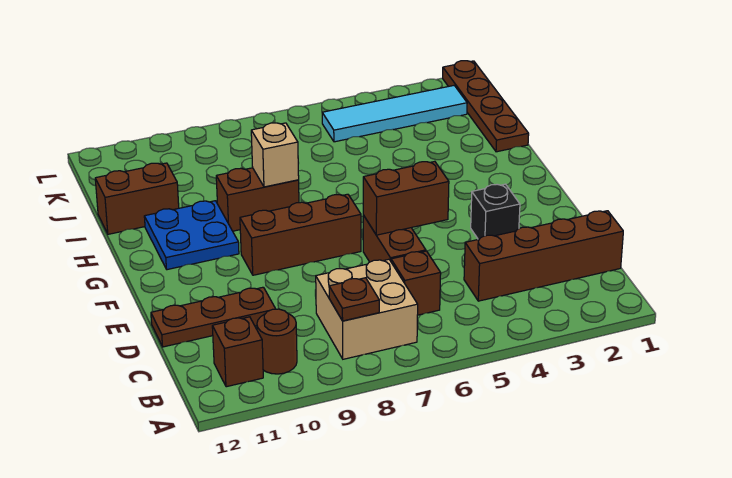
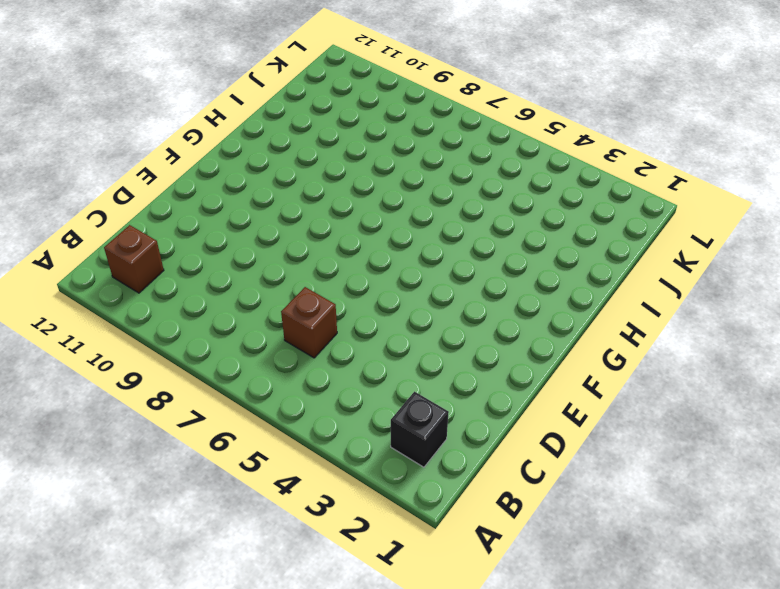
black brick B2 level 1 -> black brick E3 level 1
none -> tan brick B7:C8 level 1
none -> brown round brick B10 level 1
none -> brown brick C1:C4 level 1

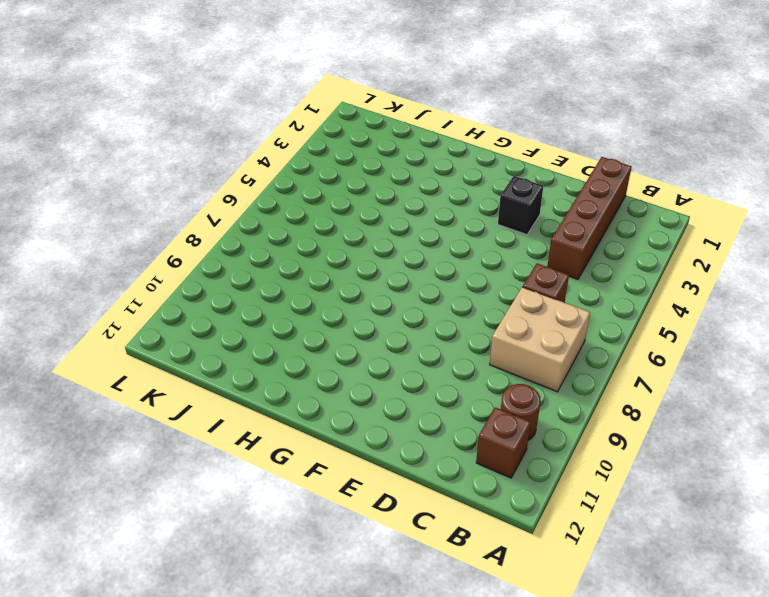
none -> brown brick D6:E6 level 1
none -> brown plate D10:D12 level 1
none -> brown brick F7:F9 level 1

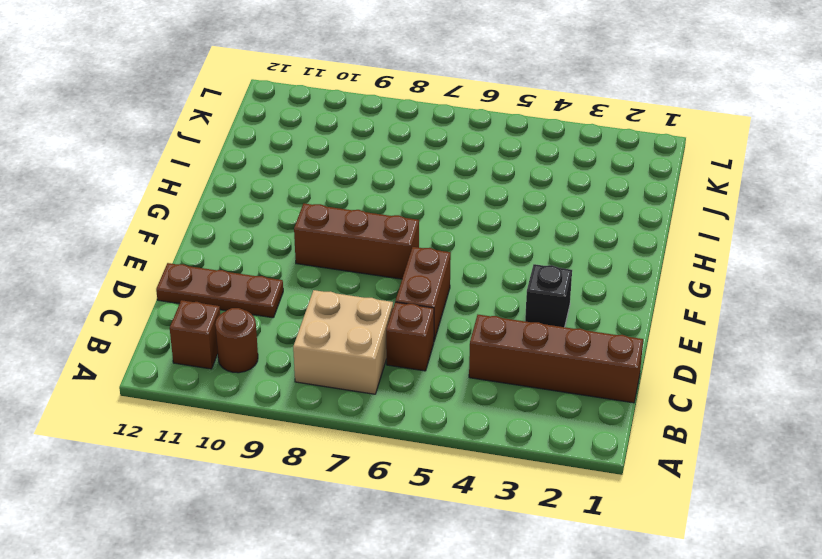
none -> blue plate G10:H11 level 1
none -> brown brick H8:H9 level 1
none -> brown plate I1:L1 level 1

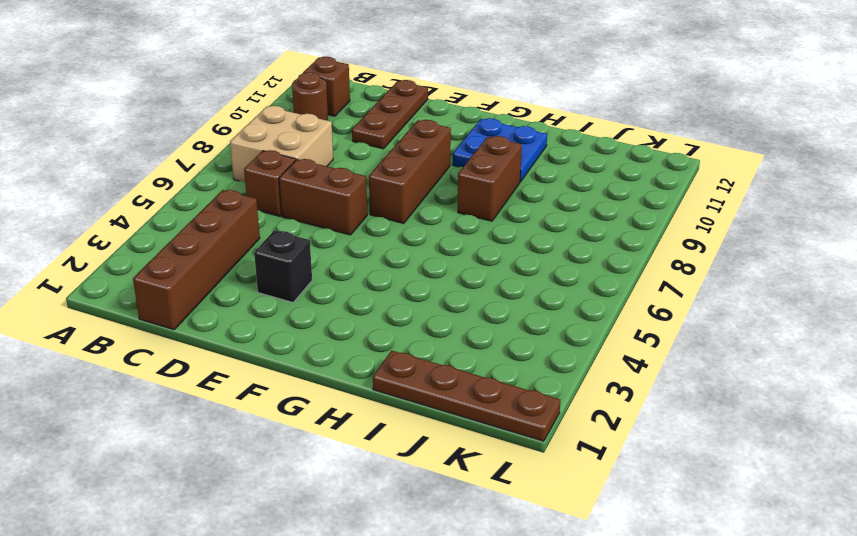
none -> brown brick I11:I12 level 1
none -> cyan tile K2:K5 level 1
none -> brown plate B8 level 2

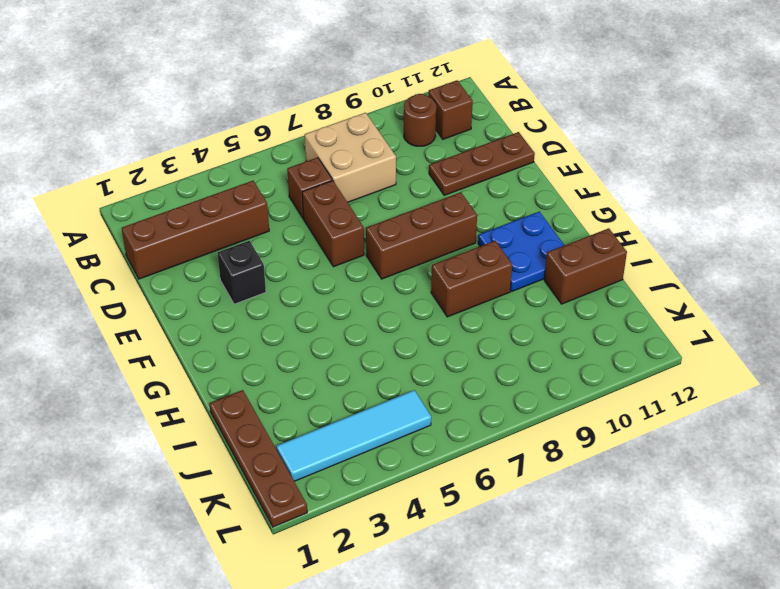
none -> brown plate B8 level 2
none -> brown brick E5:E6 level 2
none -> tan brick H8 level 2

